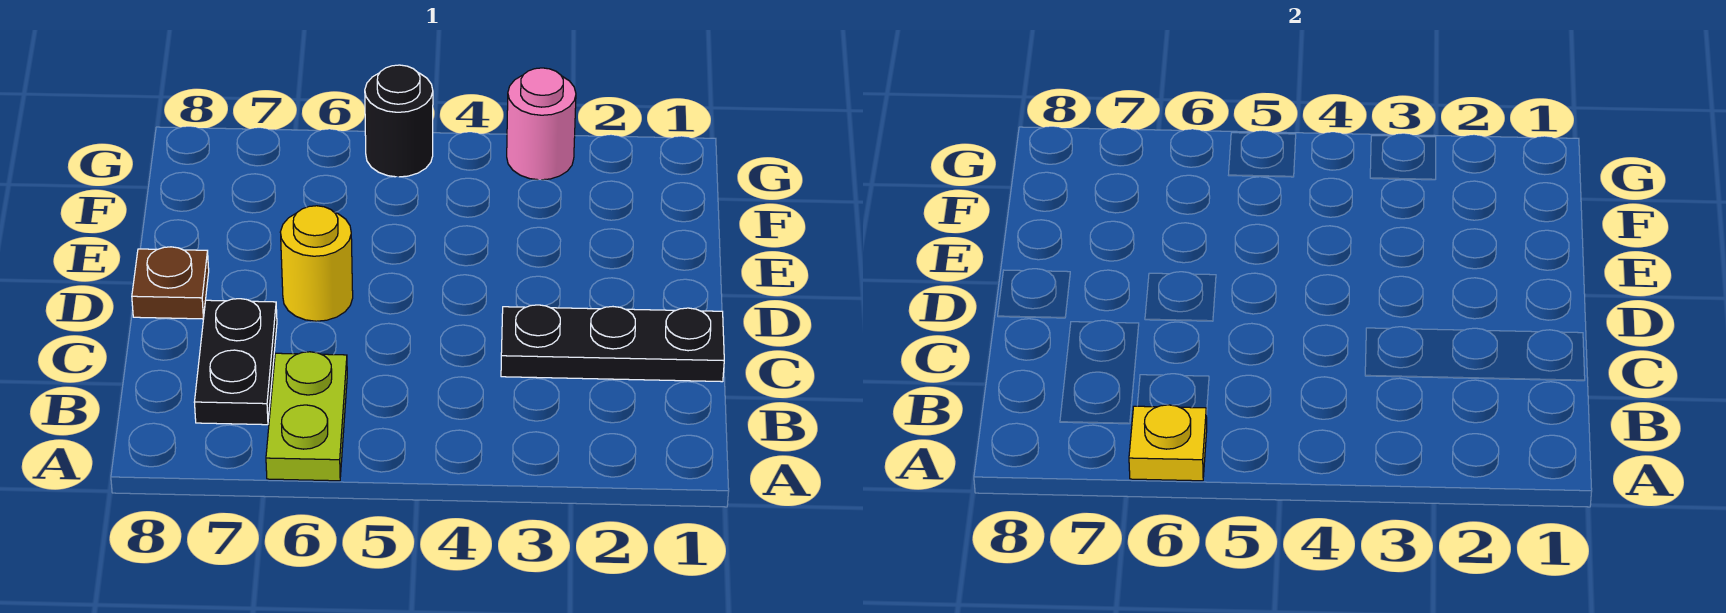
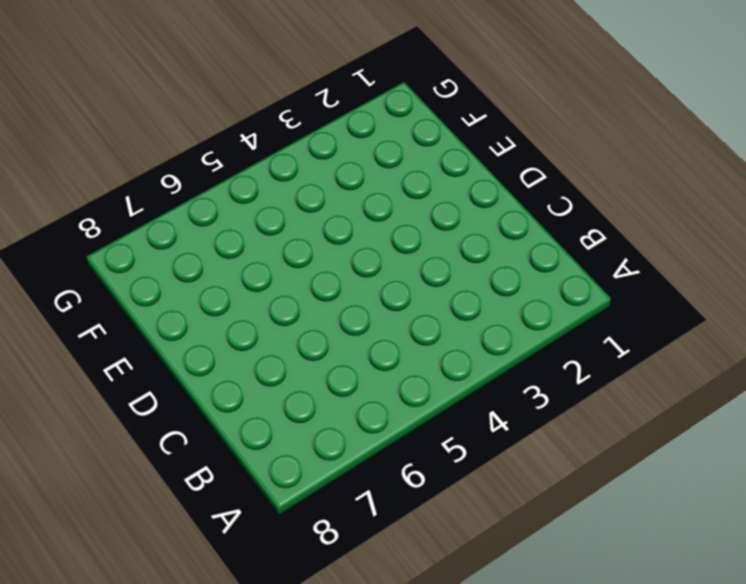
none -> lime plate A6:B6 level 1
none -> black plate B7:C7 level 1

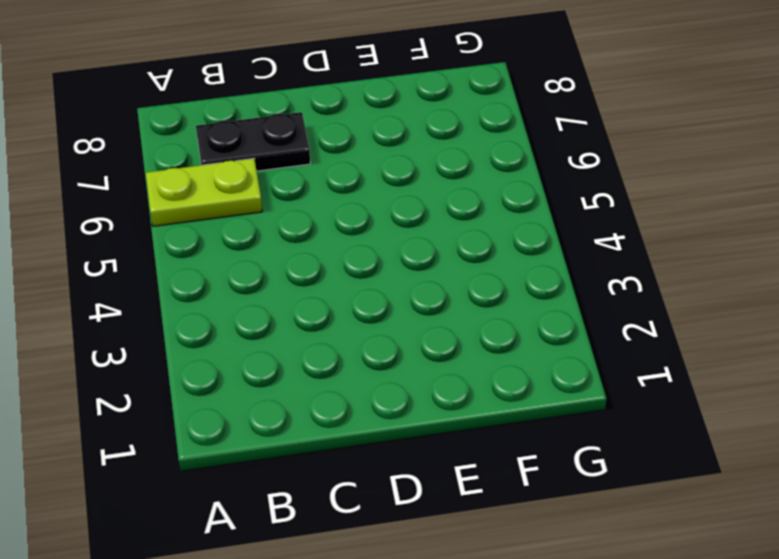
none -> black plate C1:C3 level 1
none -> yellow round brick D6 level 1

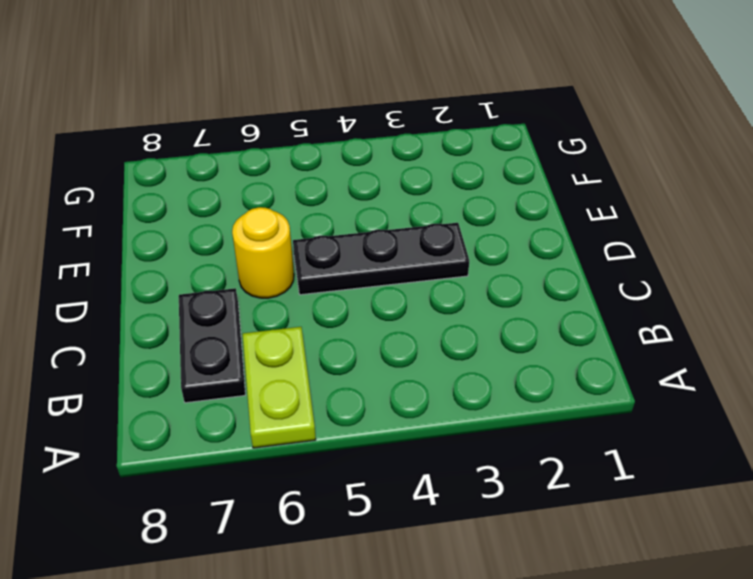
black plate D3:D5 level 1 -> black plate C1:C3 level 1
none -> brown plate D8 level 1
none -> pink round brick G3 level 1

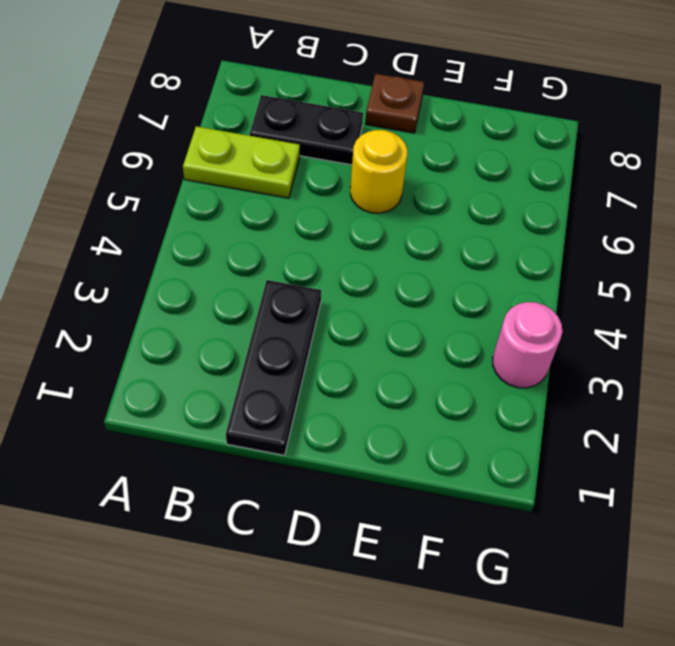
none -> black round brick G5 level 1
none -> yellow plate A6 level 2

